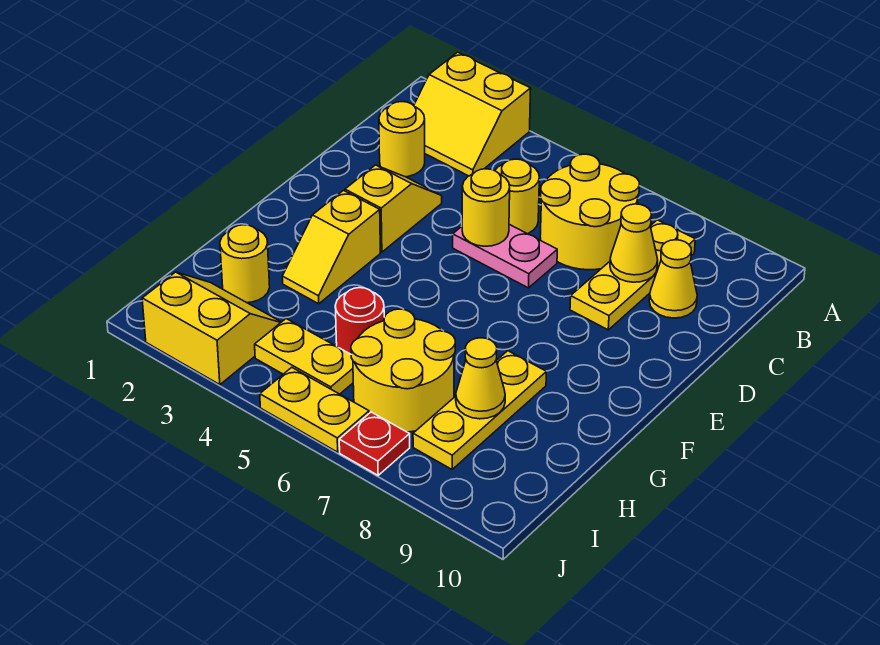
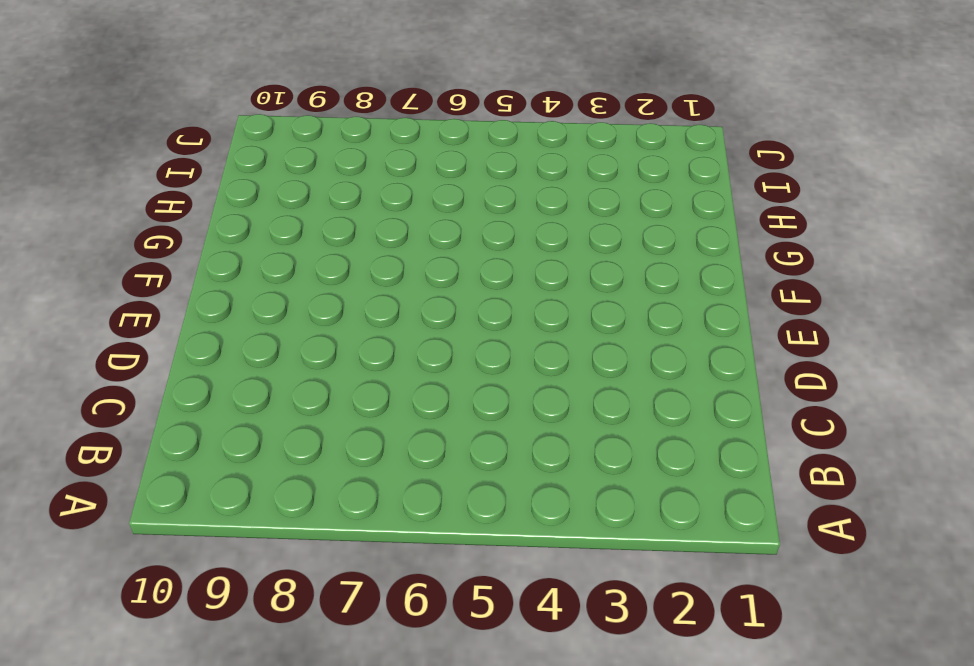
none -> yellow slope A2:B3 level 1 top A
none -> yellow round brick B6:C7 level 1
none -> yellow plate B8:D8 level 1

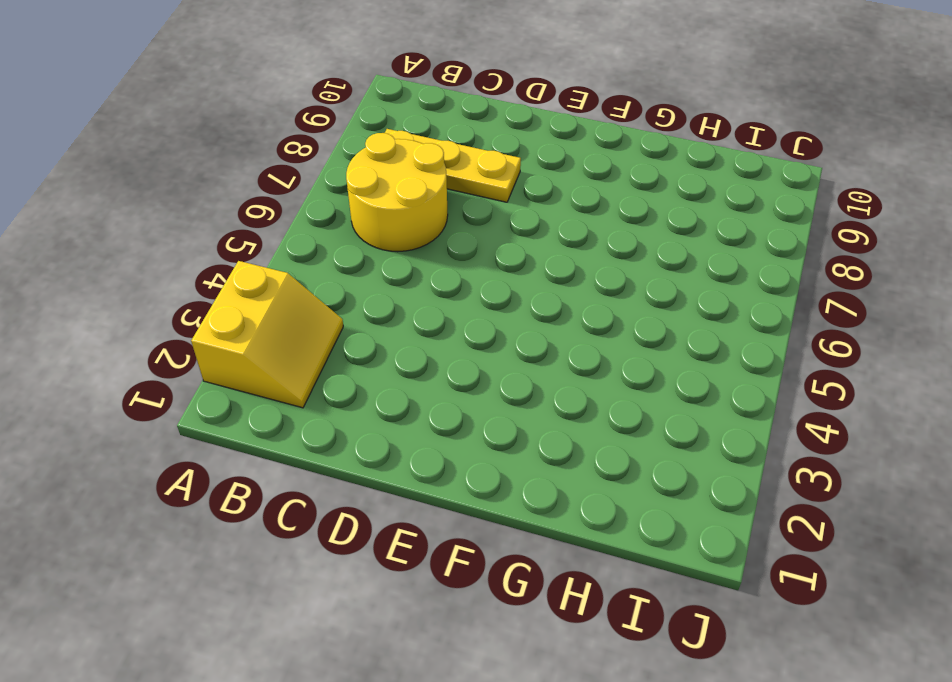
none -> yellow round brick C2 level 1
none -> yellow round brick C5 level 1
none -> yellow cone C9 level 1

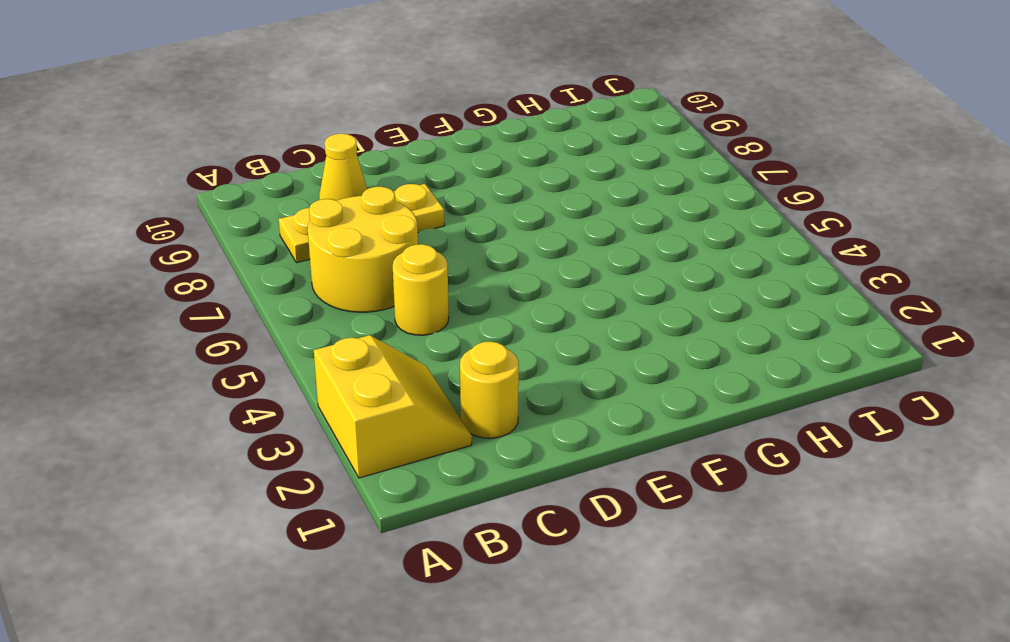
none -> yellow slope D3:E3 level 1 top E
none -> pink plate D5:D6 level 1
none -> yellow slope F3:G3 level 1 top F

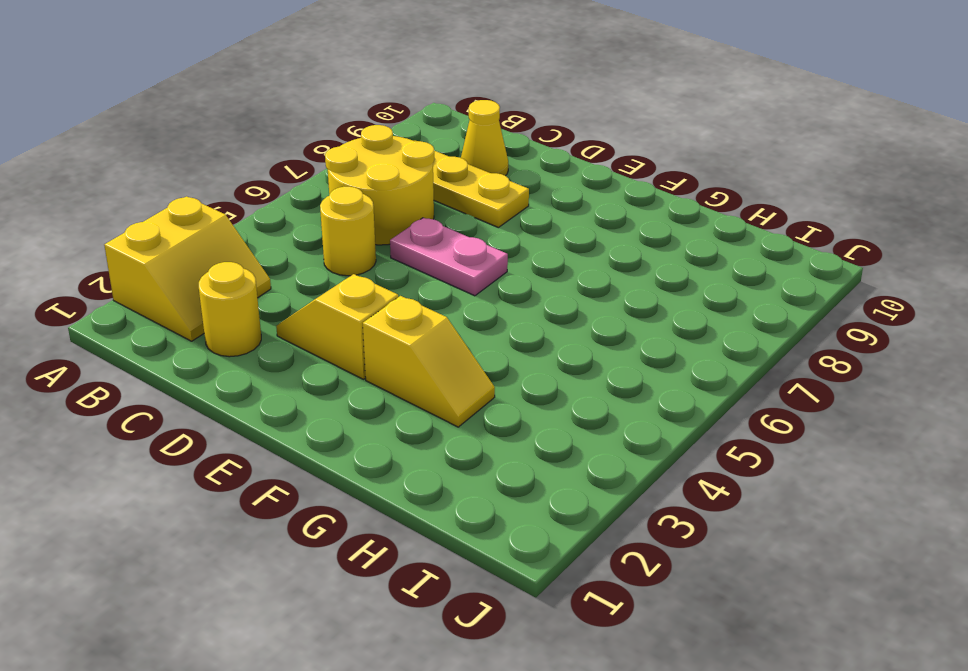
pink plate D6:E6 level 1 -> pink plate D5:D6 level 1
none -> yellow plate G8:I8 level 1
none -> yellow round brick H2 level 1
none -> red round brick H5 level 1

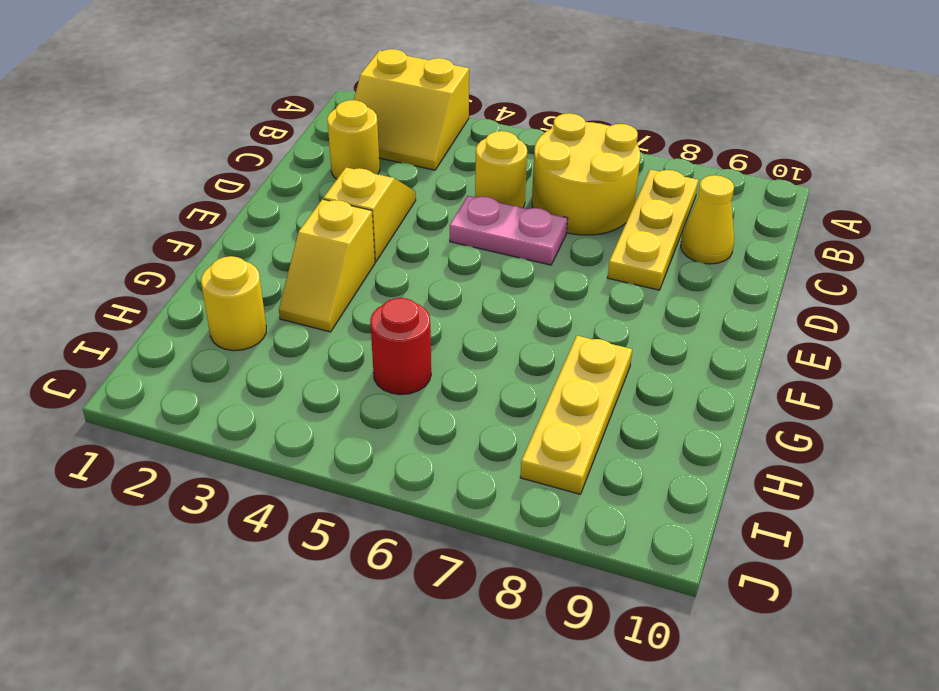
none -> yellow round brick H6:I7 level 1
none -> yellow slope I2:J3 level 1 top J
none -> yellow plate I4:I5 level 1

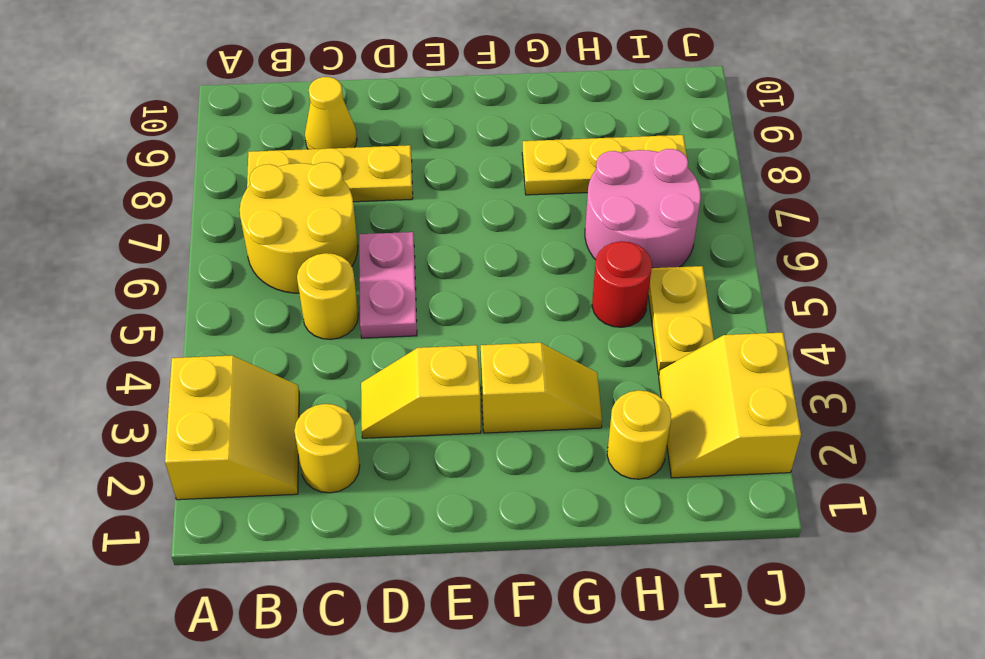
pink round brick H6:I7 level 1 -> yellow round brick H6:I7 level 1
none -> yellow plate J5:J6 level 1
none -> red plate J7 level 1
none -> yellow cone C8 level 2

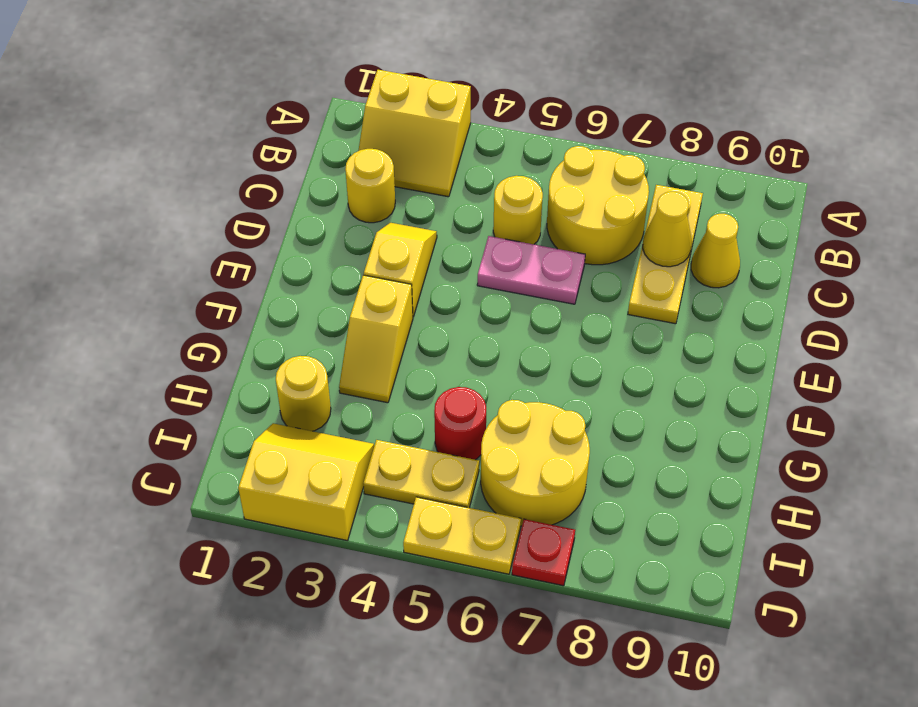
none -> yellow plate G8:I8 level 1
none -> yellow round brick D5 level 2
none -> yellow cone H8 level 2

